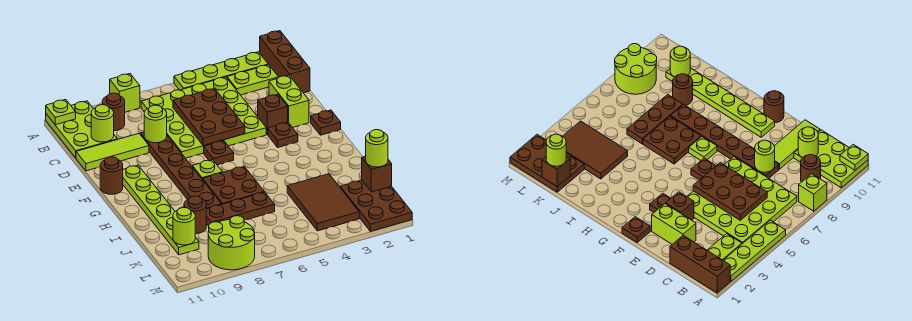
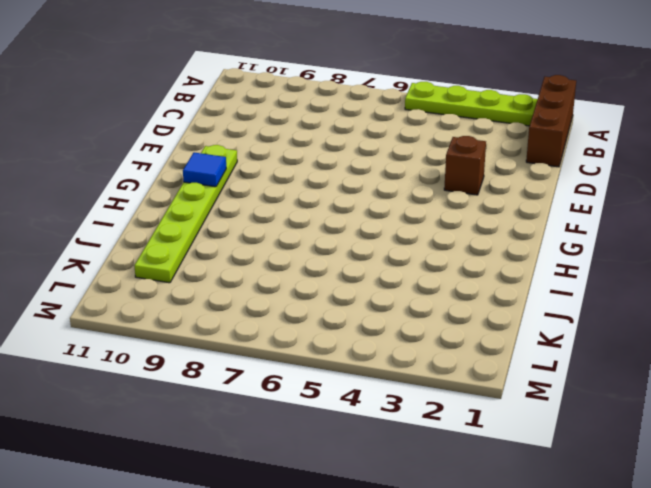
blue tile G10 level 2 -> none
none -> lime brick A8 level 1
none -> lime plate A10:C11 level 1
none -> lime plate B2:B3 level 1
none -> lime plate B4:E7 level 1

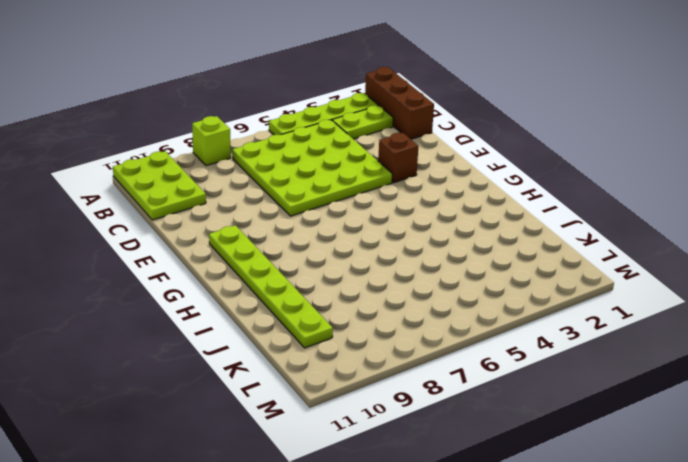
none -> brown round brick B9 level 1
none -> lime brick D2:E2 level 1
none -> brown plate D8:I8 level 1
none -> lime tile D9:D11 level 1

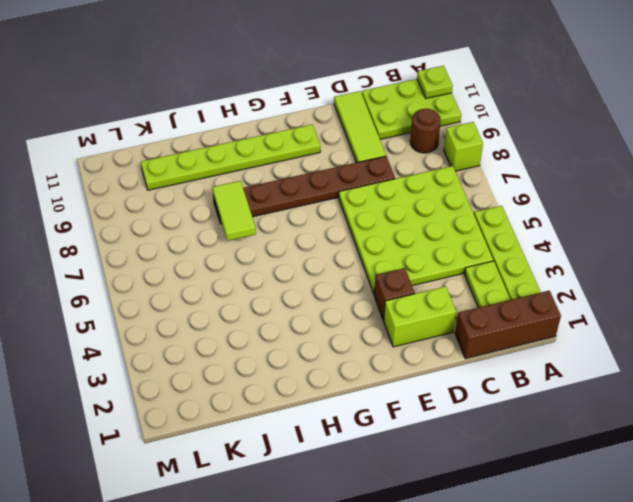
lime tile I7:I8 level 2 -> none
none -> brown plate F1 level 1
none -> brown plate F3 level 1
none -> brown plate F6 level 1
none -> brown round brick F11 level 1

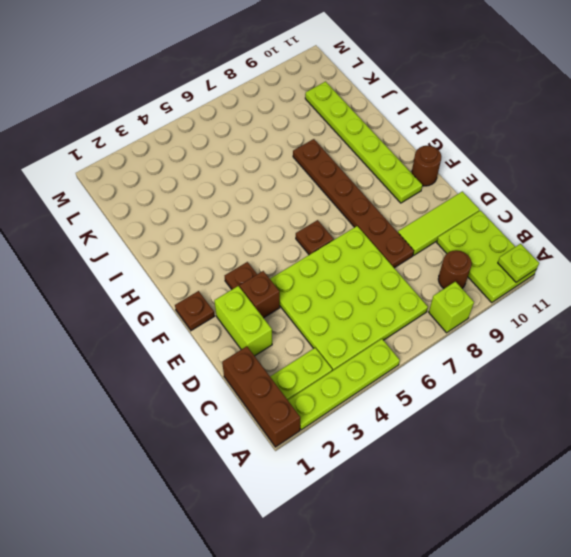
none -> lime plate G7 level 1
none -> brown plate H6:I7 level 1
none -> brown tile J3:L4 level 1
none -> brown plate J6:J8 level 1

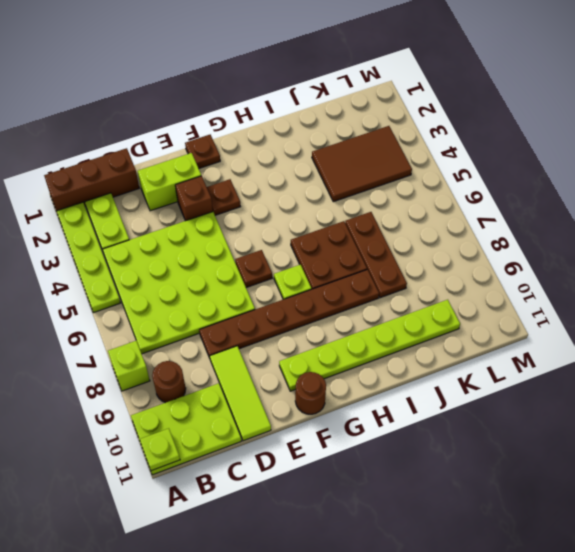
none -> brown round brick J9 level 1
none -> brown plate K1:M2 level 1
none -> lime round brick L8:M9 level 1
none -> brown plate C5:E6 level 2

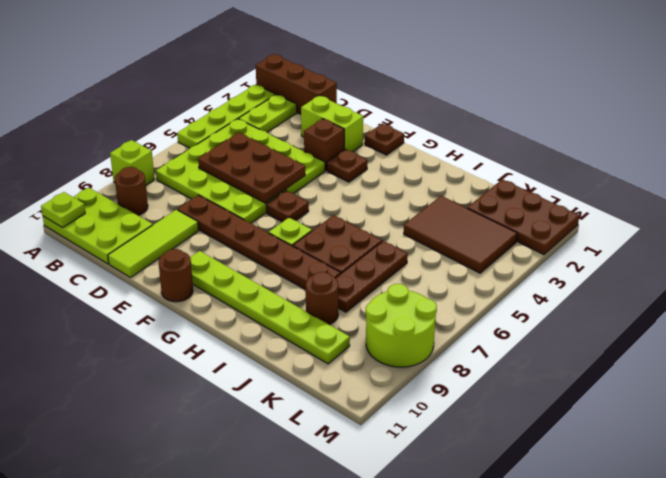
none -> lime round brick C10 level 2
none -> lime round brick D8 level 2
none -> brown brick K1 level 2
none -> lime round brick K10 level 2

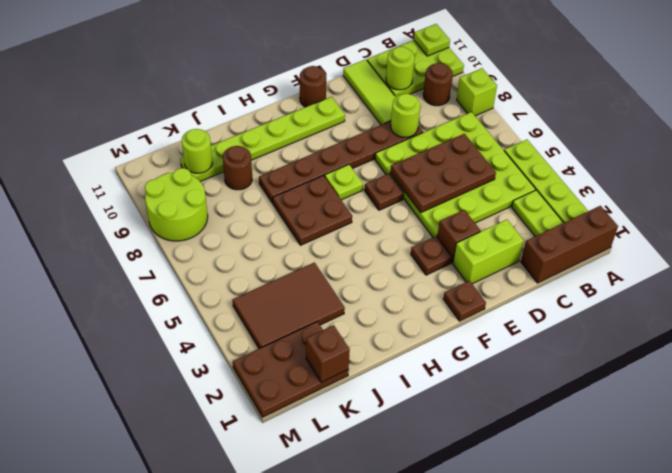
none -> brown plate J6:J8 level 1
none -> lime round brick K1 level 3

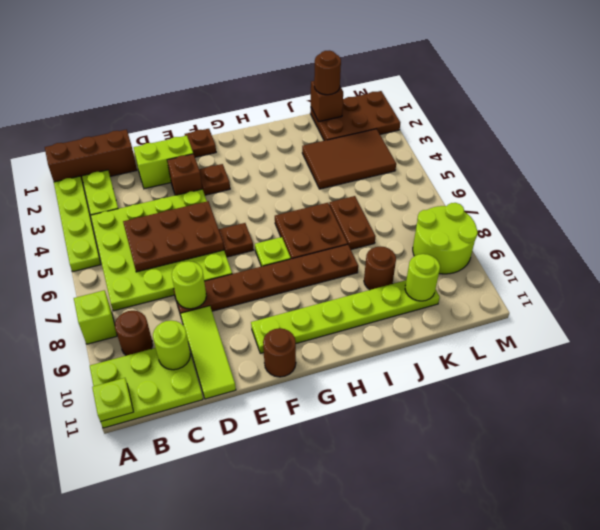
brown plate J6:J7 level 1 -> brown plate J6:J8 level 1
brown round brick K1 level 3 -> lime round brick K1 level 3

